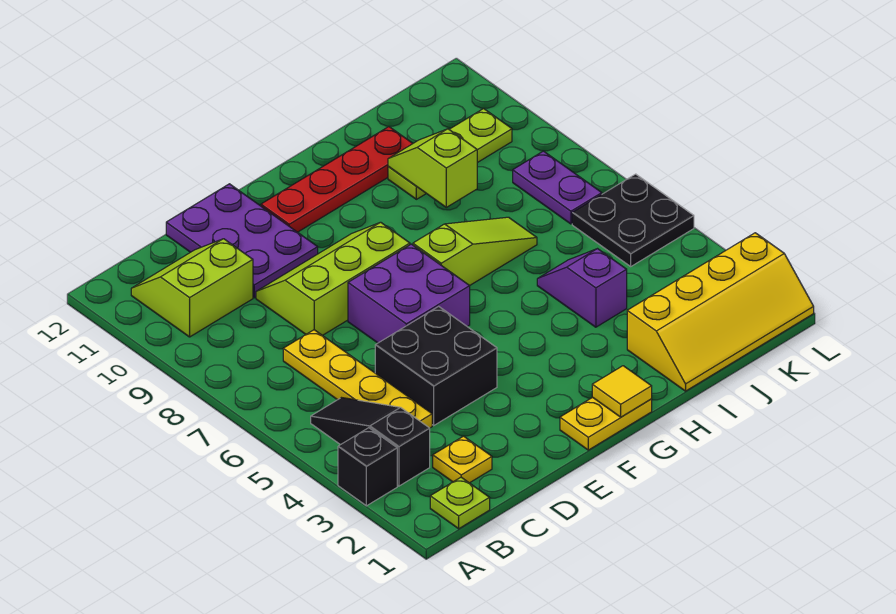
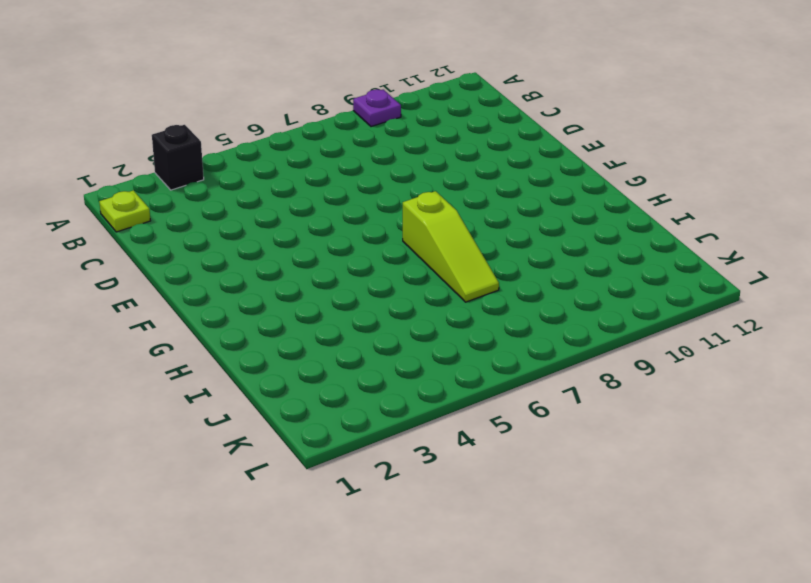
purple plate A9 level 1 -> none
none -> black slope B3:B5 level 1 top 3
none -> lime slope B10:C11 level 1 top 10
none -> yellow plate C2 level 1

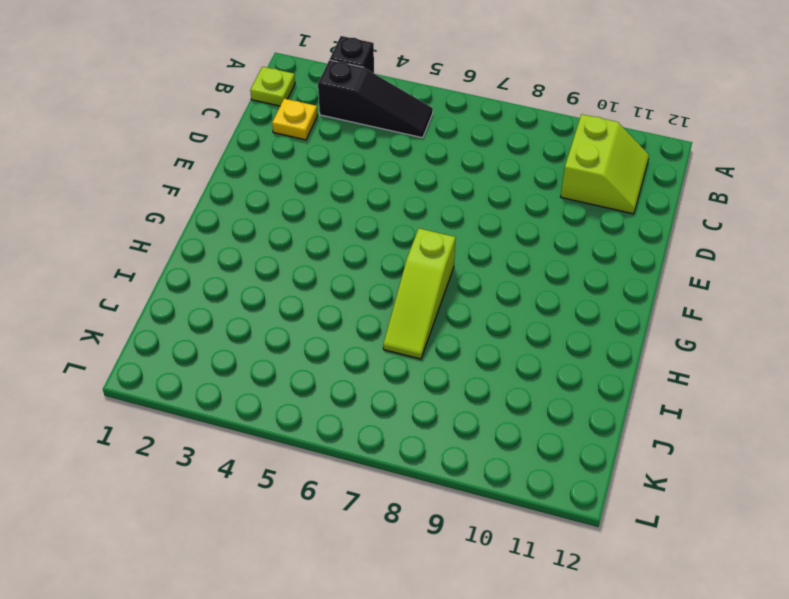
none -> yellow plate C4:C7 level 1
none -> black brick D4:E5 level 1
none -> lime slope D8:F9 level 1 top 8

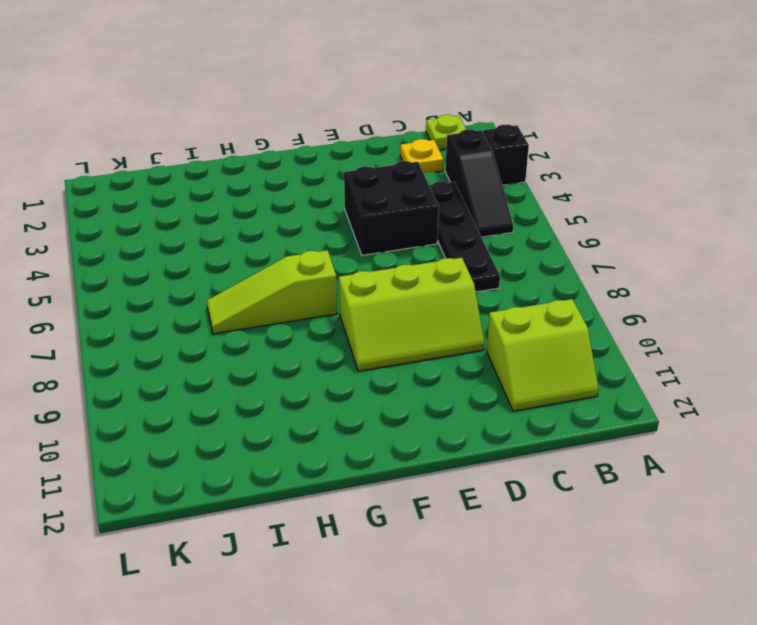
black plate C4:C7 level 1 -> yellow plate C4:C7 level 1
none -> purple plate D10:E12 level 1
none -> purple brick E6:F7 level 1
none -> yellow plate F1:G1 level 1

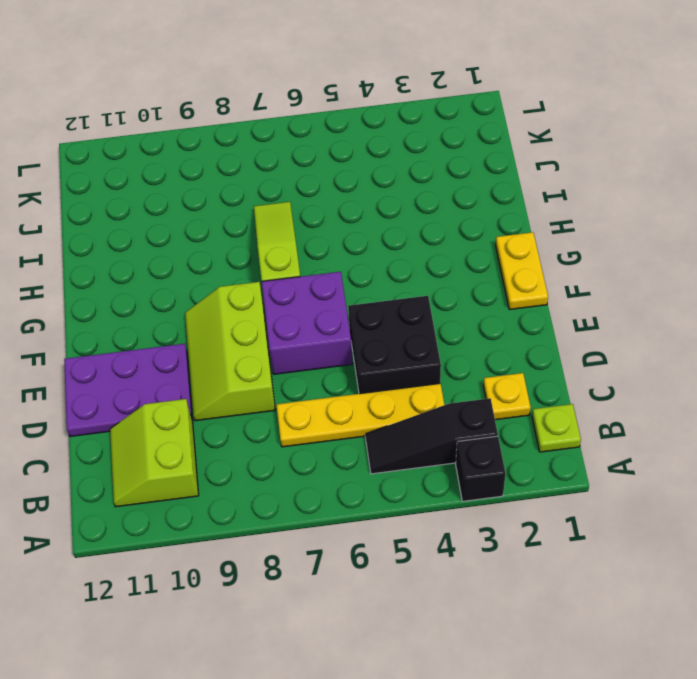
none -> red plate F11:I11 level 1
none -> yellow slope I1:L2 level 1 top 2
none -> purple slope I4:I5 level 1 top 4

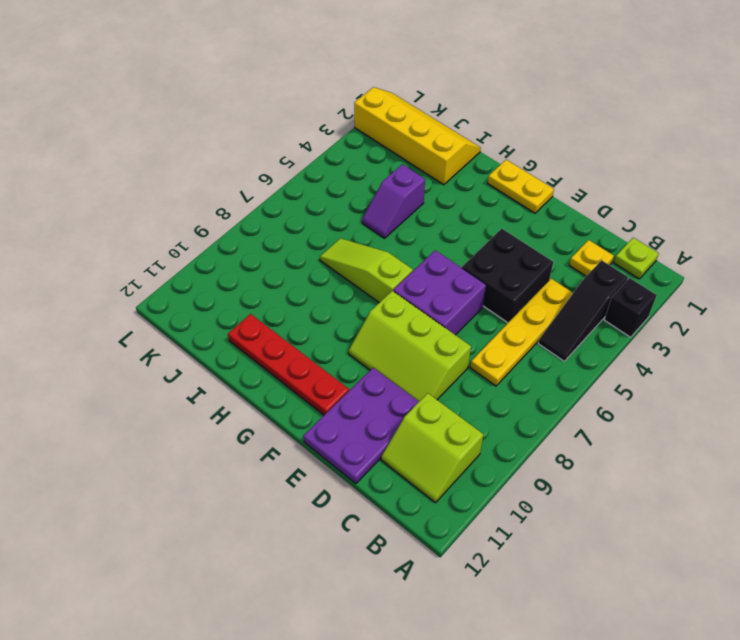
none -> lime plate I10:K10 level 1
none -> black plate K5:L6 level 1
none -> purple plate K7:K8 level 1

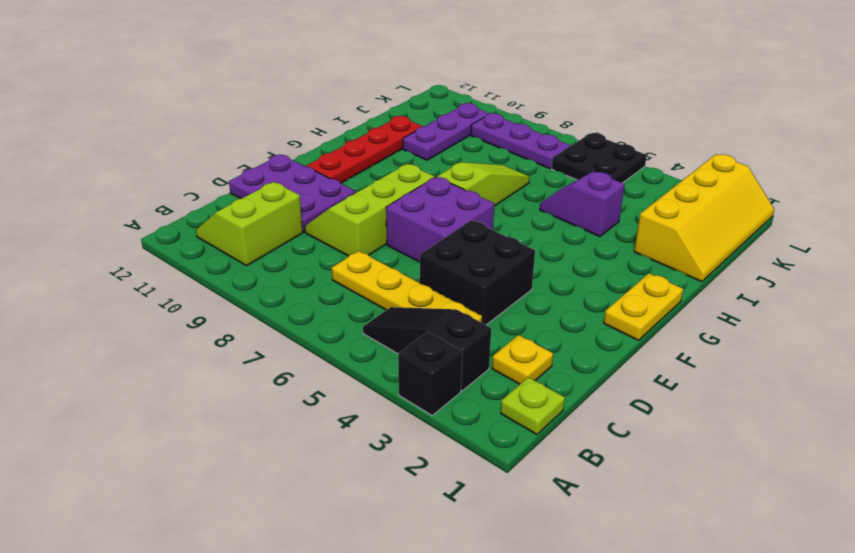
purple plate I10:K10 level 1 -> lime plate I10:K10 level 1
purple plate K7:K9 level 1 -> purple plate K7:K8 level 1
none -> yellow tile G1 level 2
none -> lime slope I9:I10 level 2 top 9

